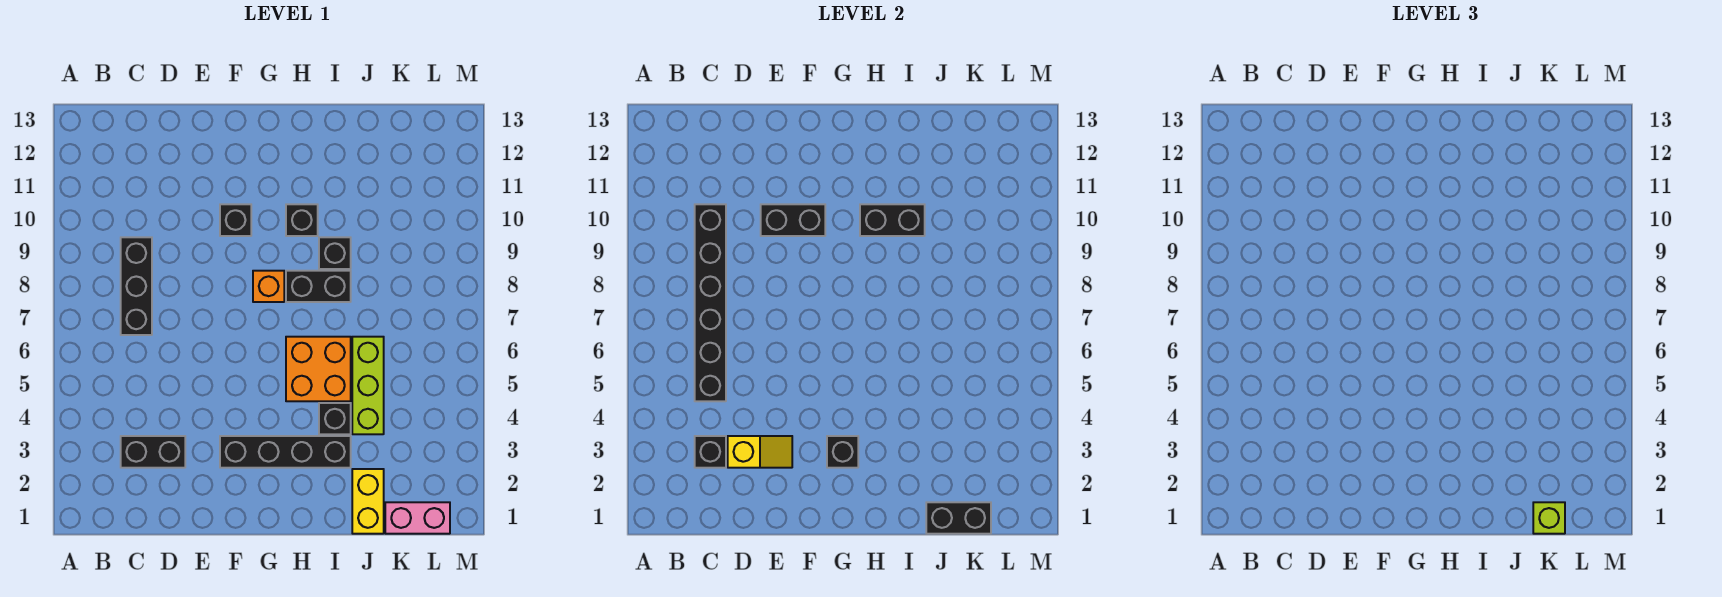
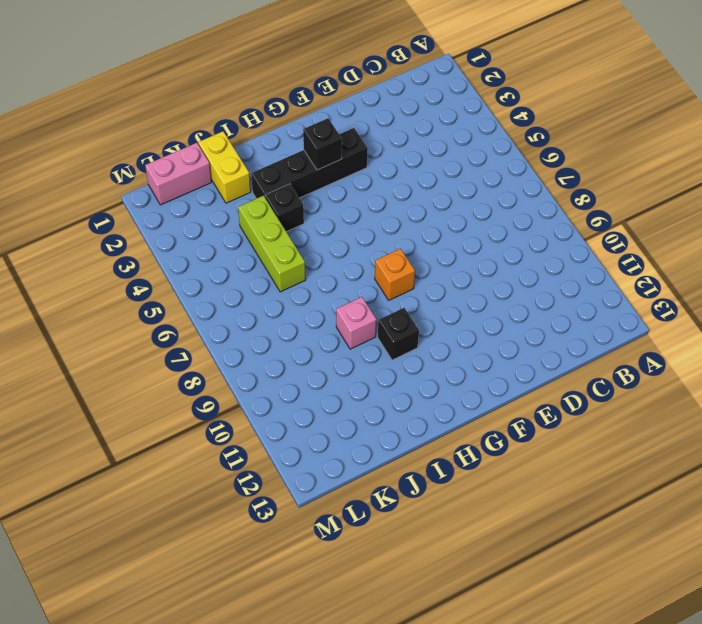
pink brick I9 level 1 -> black brick I9 level 1
none -> black brick C3:D3 level 1
none -> black brick C7:C9 level 1
none -> black brick F10 level 1

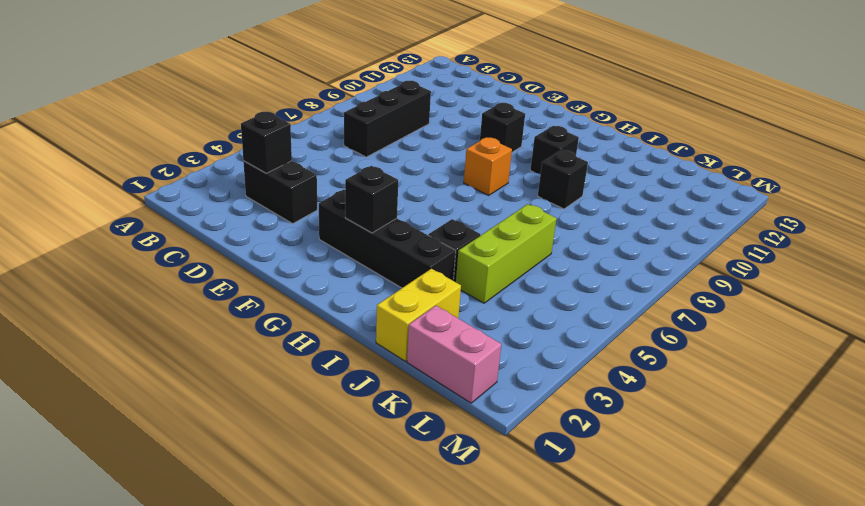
none -> orange brick H5:I6 level 1
none -> black brick H8:I8 level 1
none -> black brick C5:C10 level 2

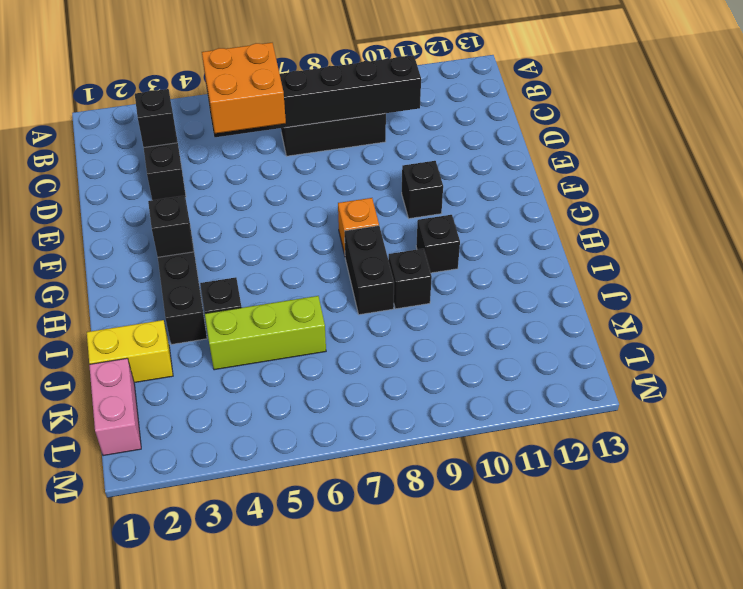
orange brick C5:D6 level 3 -> orange brick H5:I6 level 1
none -> yellow slope D3:E3 level 2 top D
none -> black brick E10:F10 level 2
none -> black brick H10:I10 level 2

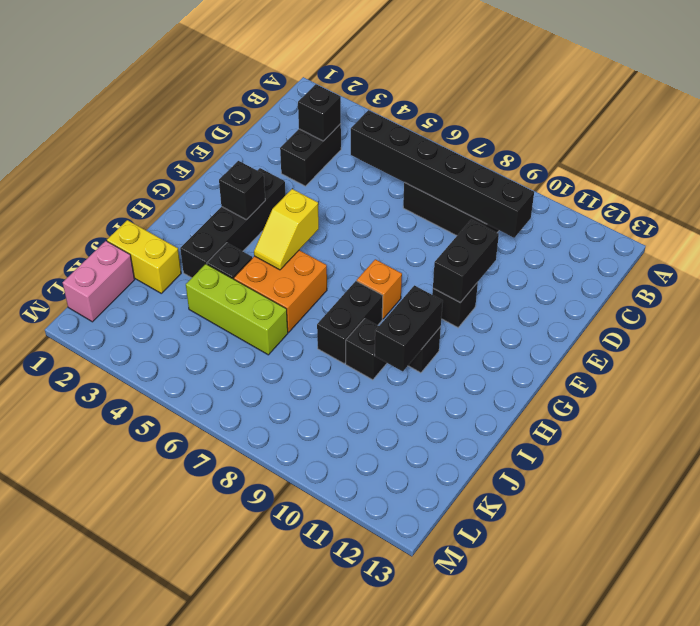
yellow slope G5:H5 level 2 top G -> yellow slope D3:E3 level 2 top D
none -> black brick J1:K1 level 2
none -> lime brick K1 level 3

